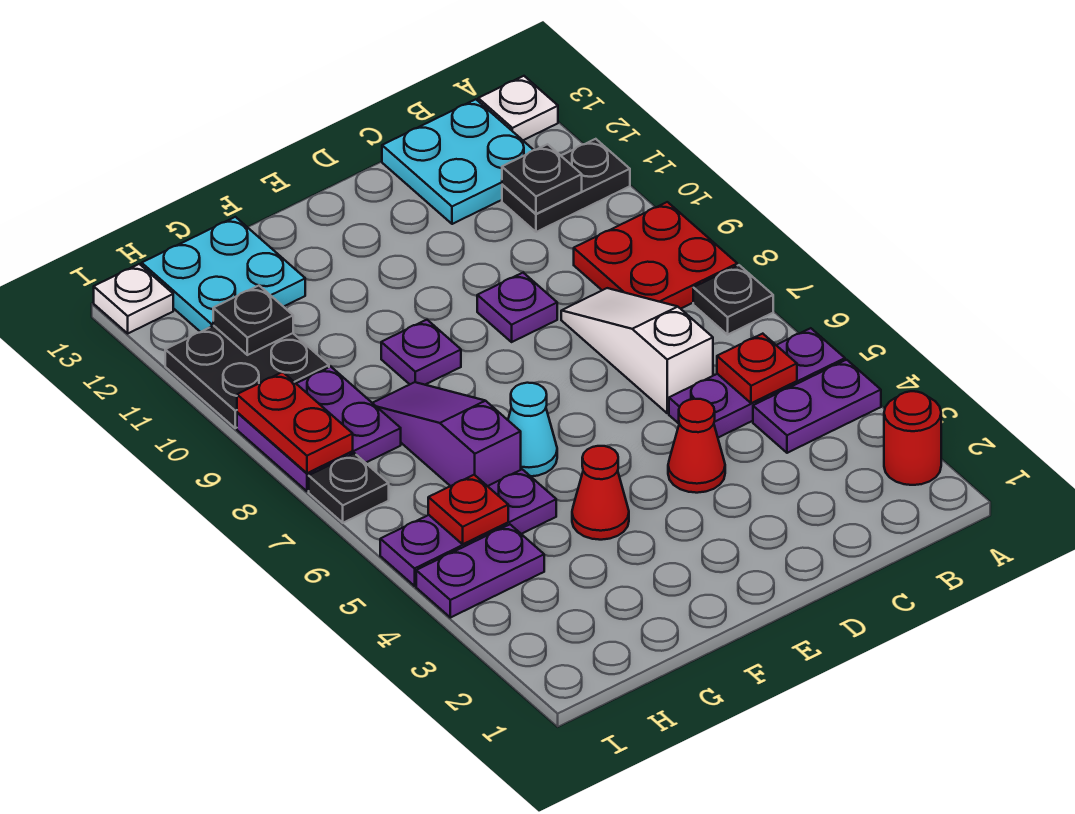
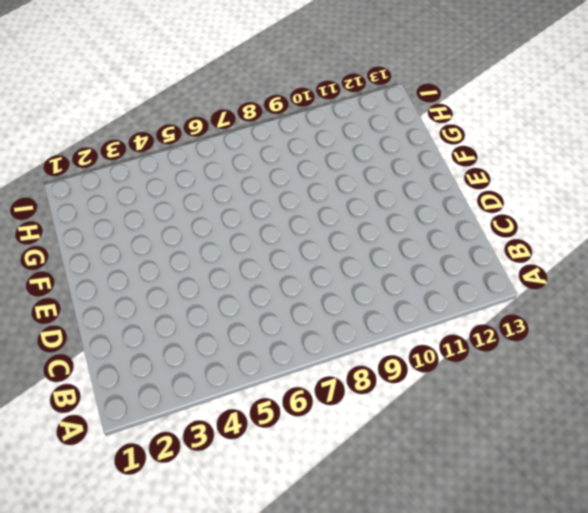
none -> red round brick A2 level 1
none -> purple plate A4:B4 level 1
none -> purple plate A5:C5 level 1

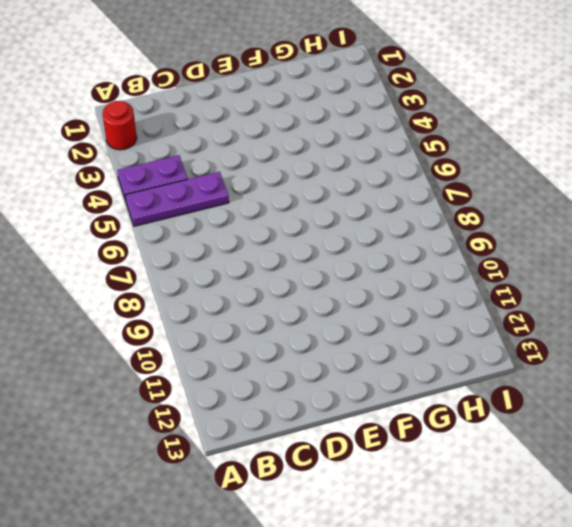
none -> black plate A7 level 1
none -> red plate A8:B9 level 1
none -> black plate A11:B11 level 1

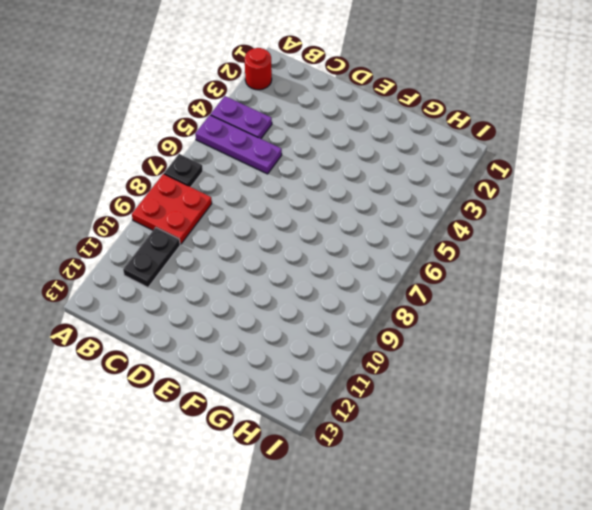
black plate B10:B11 level 1 -> black plate A11:B11 level 1
none -> white plate A13 level 1
none -> cyan plate B12:C13 level 1
none -> white slope C6:C8 level 1 top 6

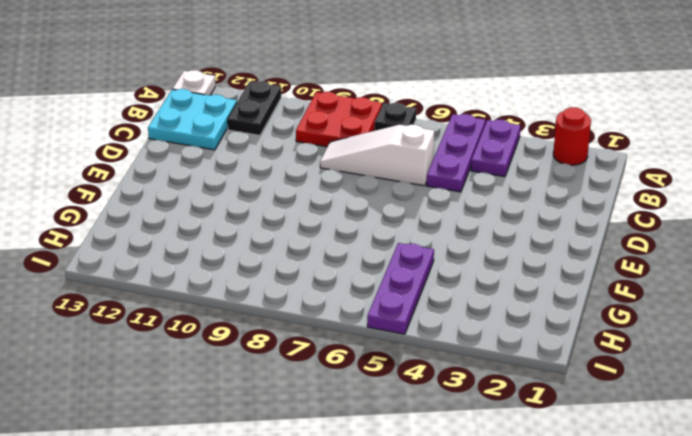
none -> red cone D4 level 1
none -> purple plate D9 level 1
none -> red cone F4 level 1

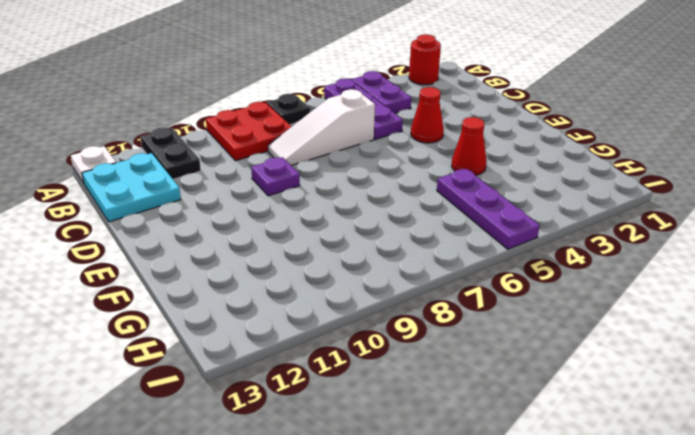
none -> cyan cone F6 level 1
none -> purple plate F9 level 1
none -> purple slope G6:G8 level 1 top 6

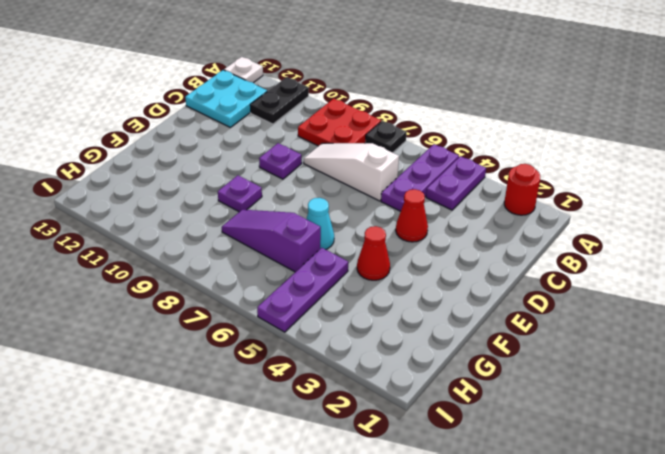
none -> cyan plate G12:H13 level 1
none -> purple plate H4:I4 level 1
none -> purple plate H8:I9 level 1

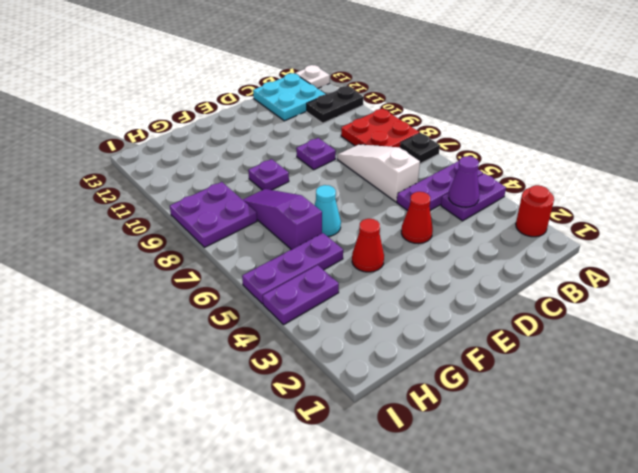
purple cone B4 level 2 -> none
none -> cyan plate G12:H13 level 1
none -> black plate H10:I11 level 1
none -> black plate I7 level 1

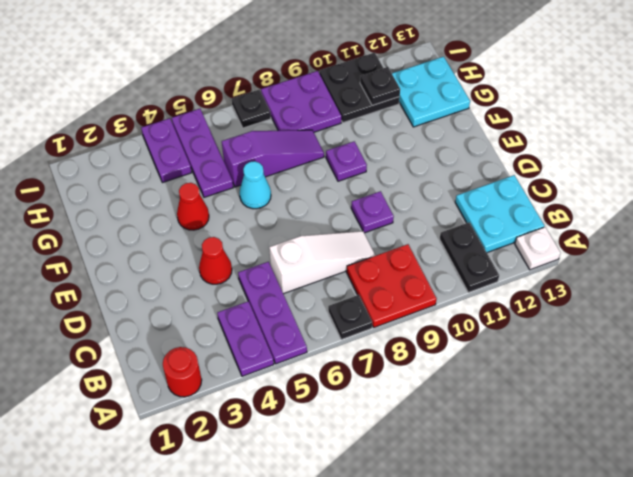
none -> white plate I13 level 1
none -> red plate B5 level 2
none -> black plate B11 level 2

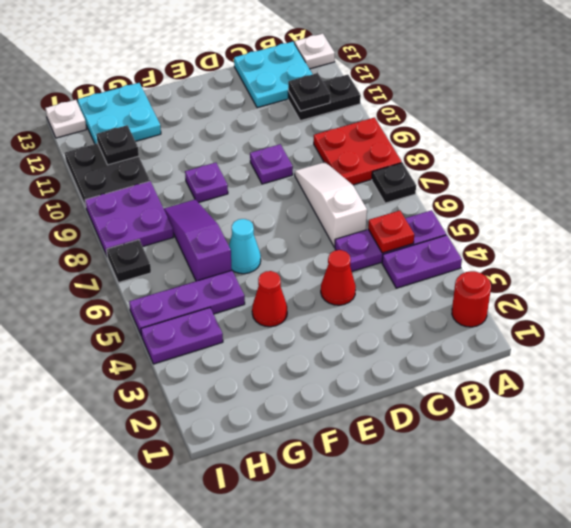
none -> red plate H5 level 2
none -> red plate I8:I9 level 2

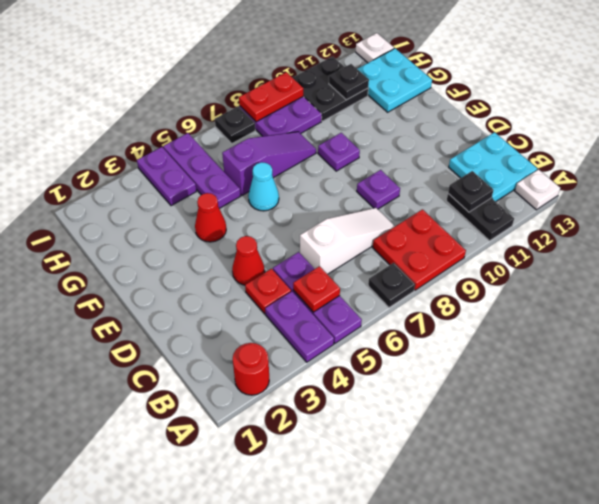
red plate C4 level 1 -> red plate H5 level 2

